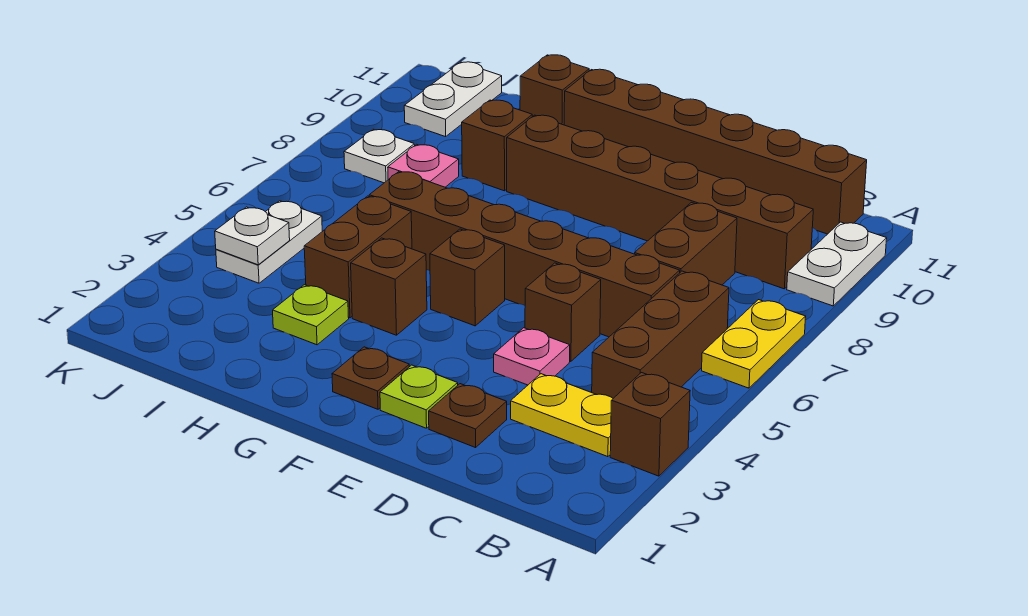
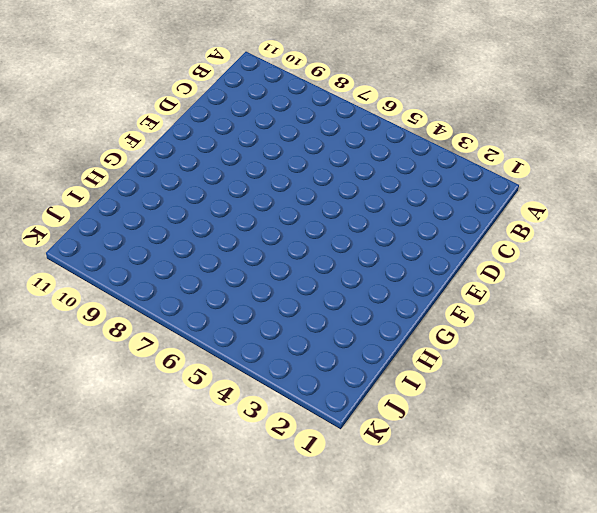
none -> brown brick A3 level 1
none -> yellow plate A6:A7 level 1
none -> white plate A9:A10 level 1

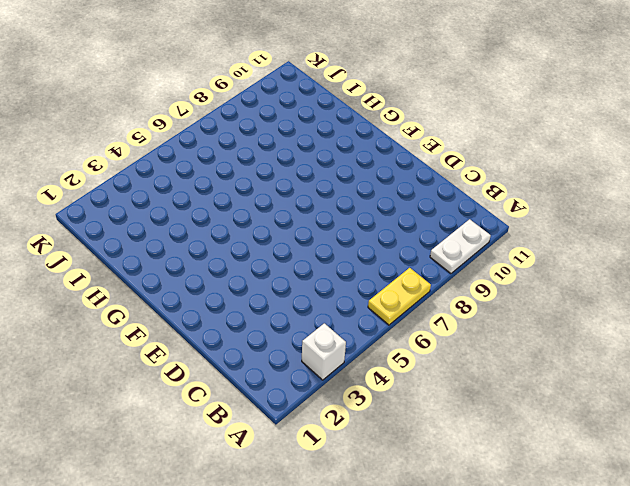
white brick A3 level 1 -> brown brick A3 level 1
none -> yellow plate B3:C3 level 1
none -> brown brick B4:B6 level 1
none -> brown brick B9:G9 level 1

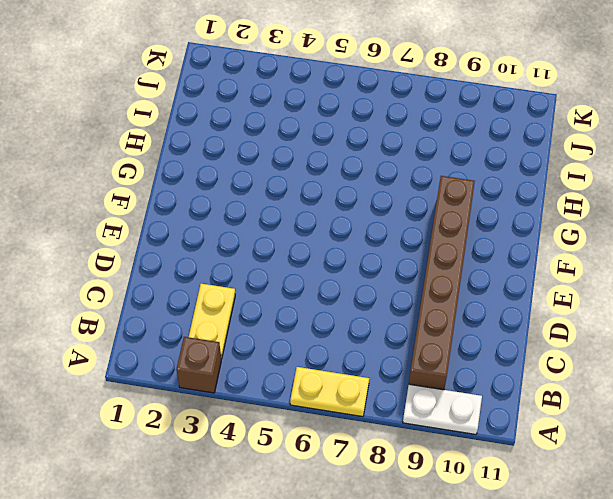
none -> brown brick B4:B6 level 1
none -> brown brick B11:G11 level 1
none -> brown brick C6:H6 level 1

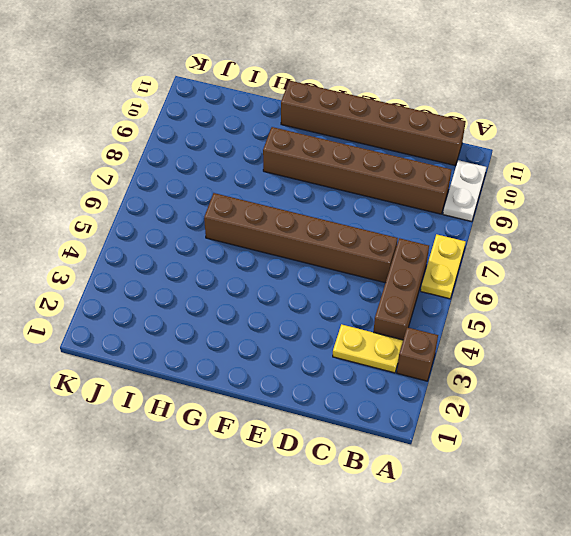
none -> brown brick C7:C8 level 1
none -> brown plate D2 level 1
none -> pink plate D4 level 1

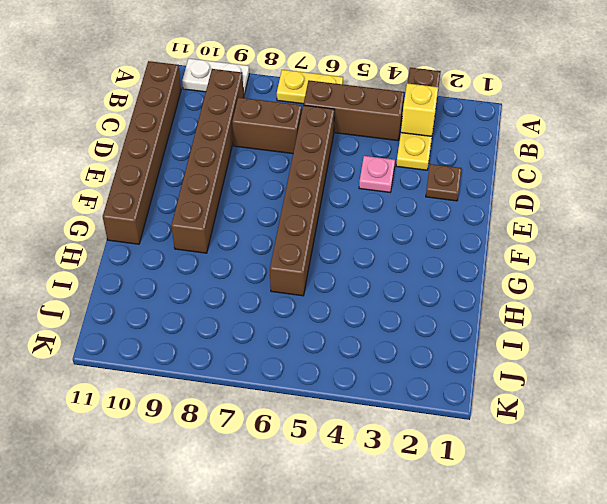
yellow brick B3 level 2 -> none
none -> brown brick D5 level 1
none -> lime plate E2 level 1
none -> brown plate F2 level 1

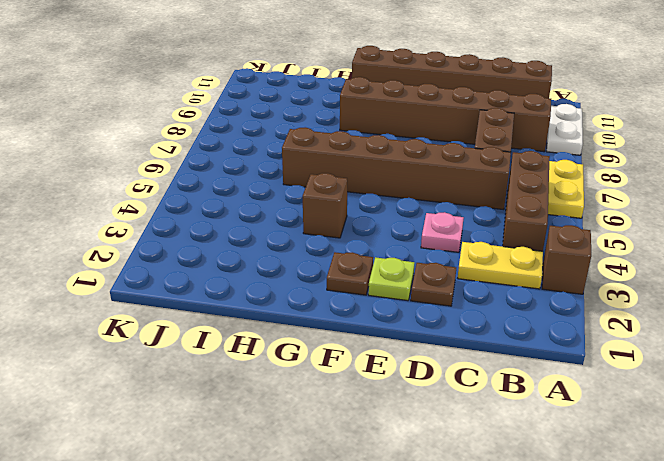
none -> brown brick D5 level 1
none -> brown brick F5 level 1
none -> lime plate H3 level 1

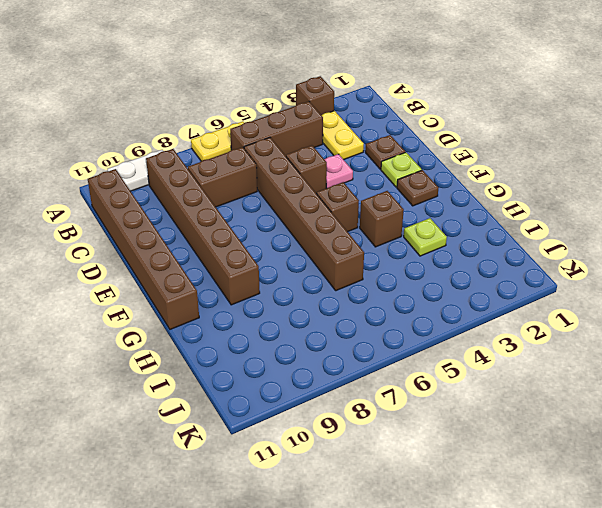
none -> brown brick H4:H5 level 1
none -> brown brick H9 level 1
none -> brown brick H11 level 1

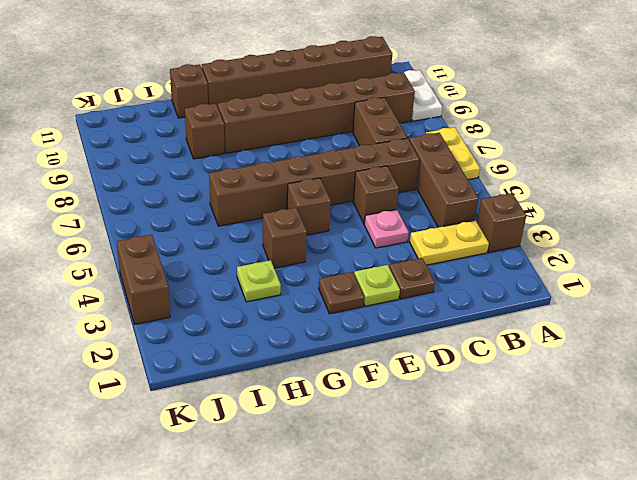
brown brick K3:K4 level 1 -> brown brick H4:H5 level 1
none -> pink plate I8 level 1
none -> white plate J4:J5 level 1
none -> white plate J8 level 1

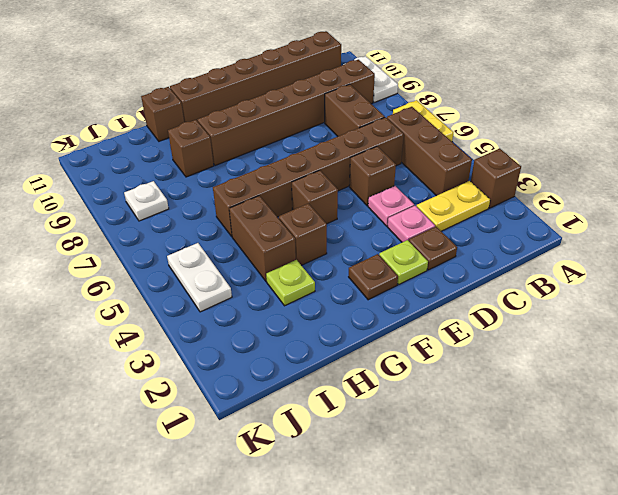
pink plate D3 level 1 -> pink plate I8 level 1
none -> white plate J10:J11 level 1
none -> white plate J4 level 2

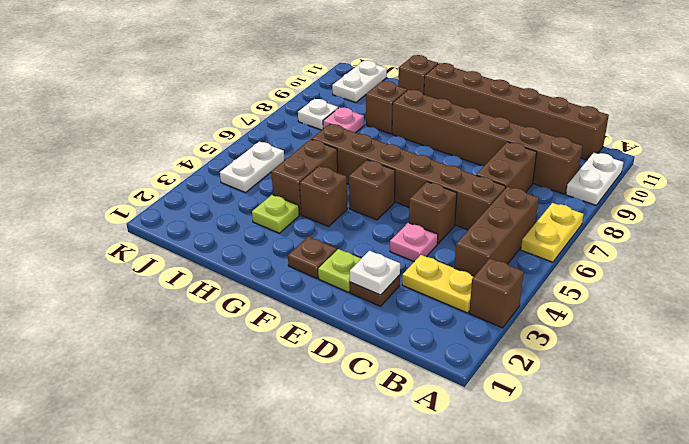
white plate D2 level 2 -> white plate J4 level 2

